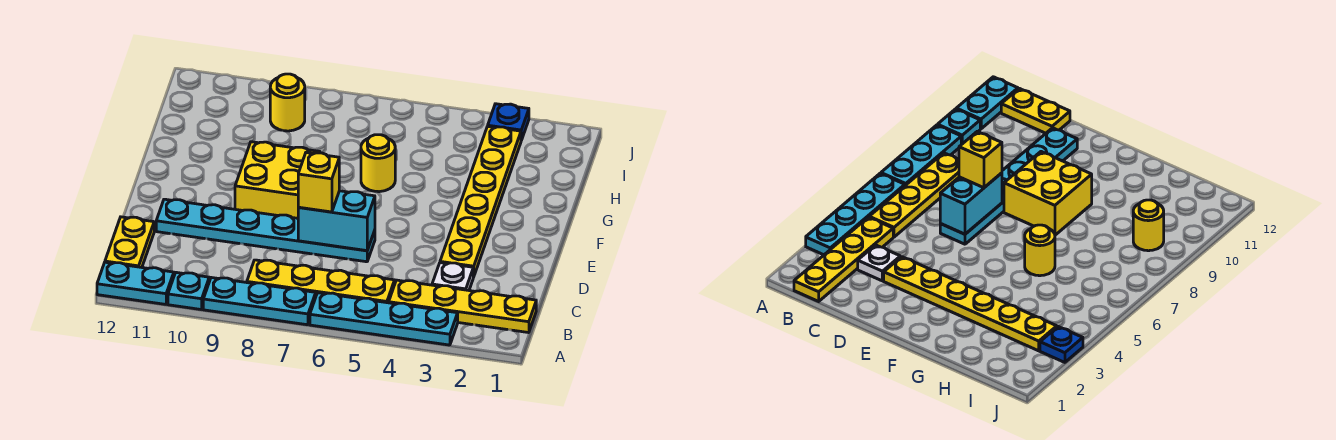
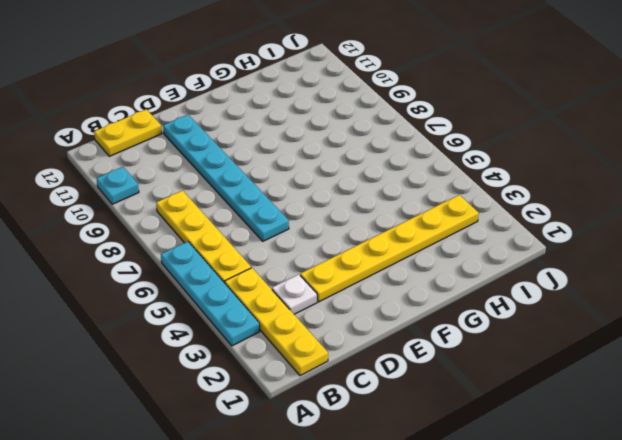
none -> cyan plate A7:A9 level 1
none -> cyan plate A11:A12 level 1
none -> yellow brick E8:F9 level 1

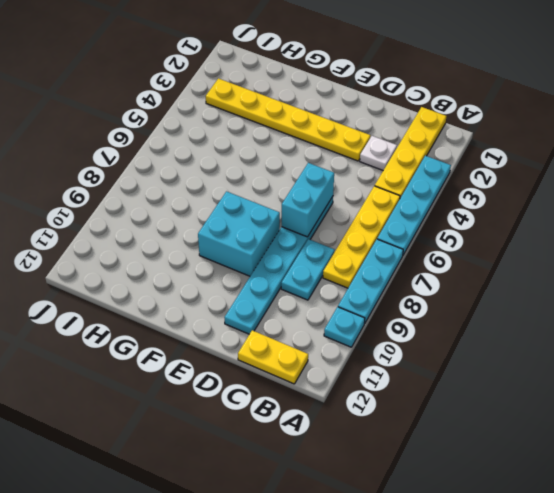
cyan plate C8:C9 level 1 -> cyan plate A11:A12 level 1
cyan brick E8:F9 level 1 -> yellow brick E8:F9 level 1
none -> yellow round brick G6 level 1
none -> yellow round brick I9 level 1
none -> blue plate J3 level 1

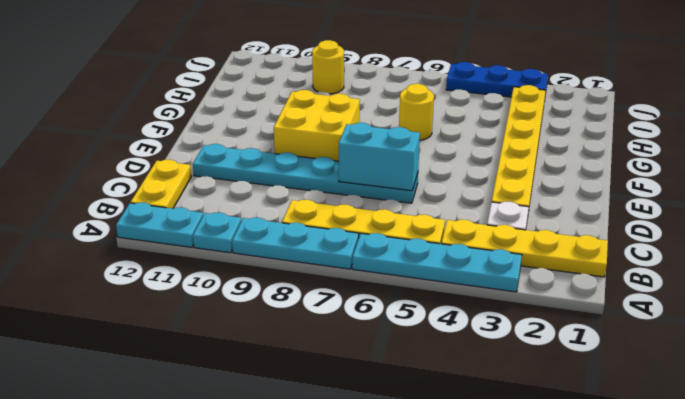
blue plate J3:J5 level 1 -> blue plate J3 level 1
none -> yellow brick D7 level 3

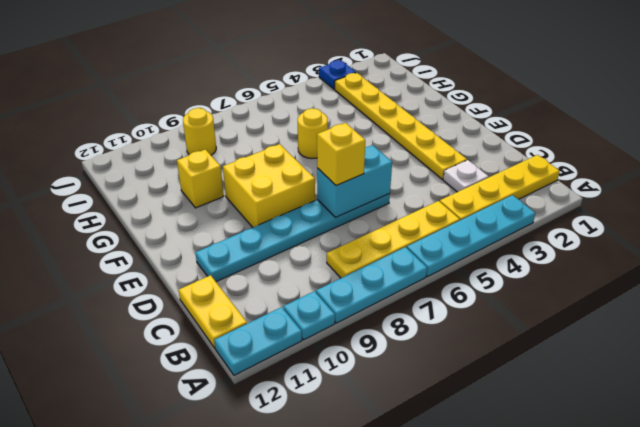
yellow brick G10 level 1 -> none

